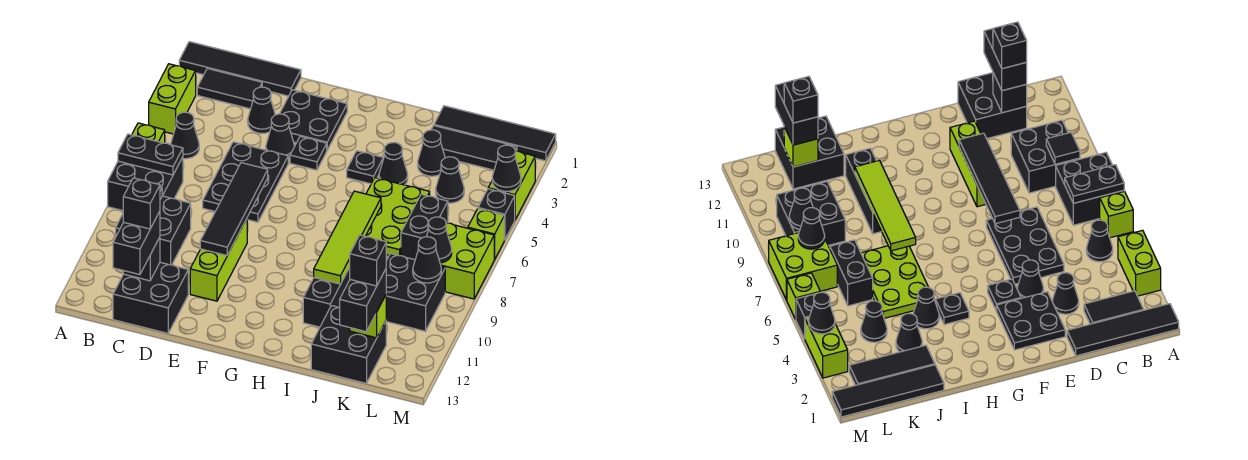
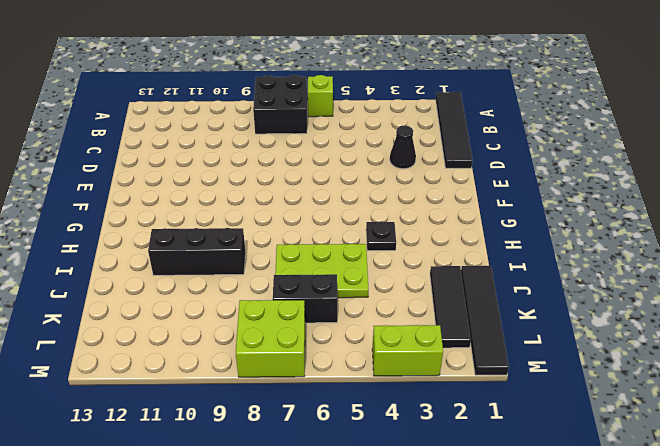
none -> lime brick A3:A4 level 1
none -> black tile B2:C2 level 1
none -> black cone B5 level 1
none -> black brick B9:C10 level 1

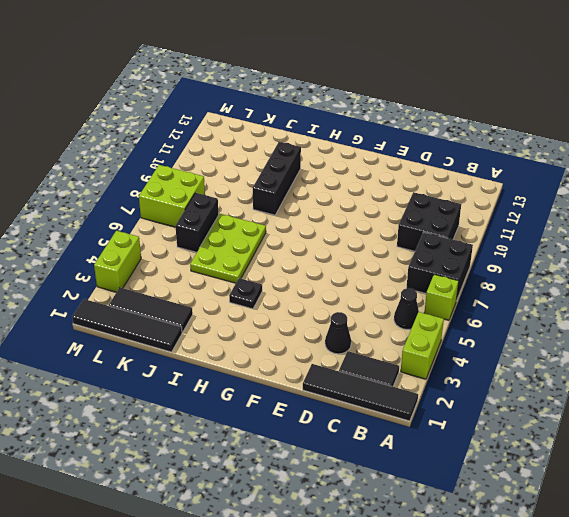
none -> black brick C12:D13 level 1
none -> black plate D5:E7 level 1
none -> black plate E2:F3 level 1
none -> black cone E4 level 1

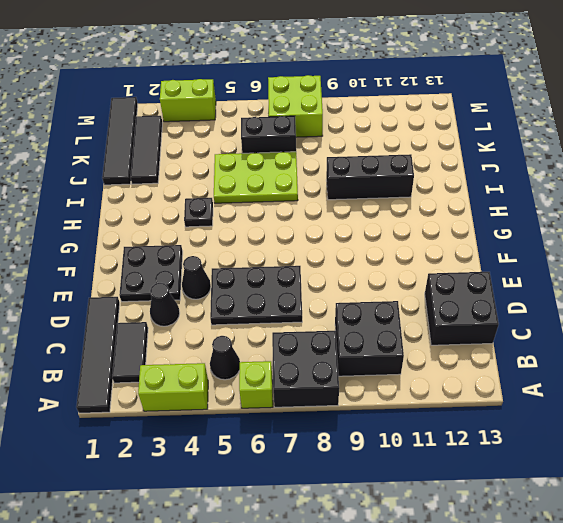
none -> lime brick E9:E11 level 1
none -> black plate F4 level 1
none -> black cone I4 level 1
none -> black cone J3 level 1

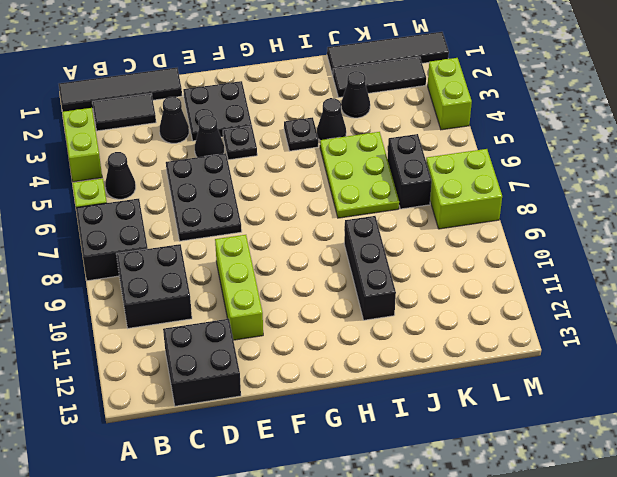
none -> black brick J12:K13 level 1
none -> black cone K4 level 1
none -> black brick K9:L10 level 1
none -> black brick M5 level 1

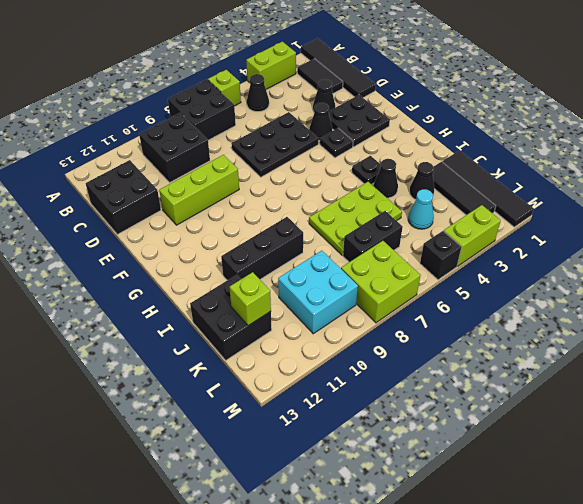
cyan cone K4 level 1 -> black cone K4 level 1
cyan brick K9:L10 level 1 -> black brick K9:L10 level 1
none -> lime brick M6 level 1
none -> black plate A7:B7 level 2
none -> black tile B9 level 2
none -> black brick C12 level 2

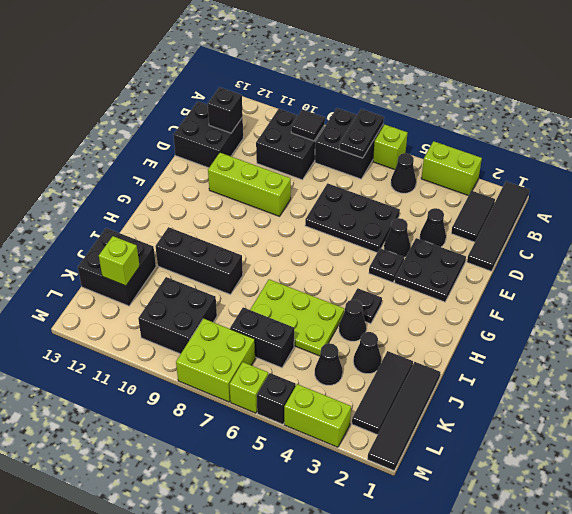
none -> black tile E7:E10 level 2
none -> lime tile I7:I10 level 2
none -> black cone L8 level 2
none -> black cone L9 level 2

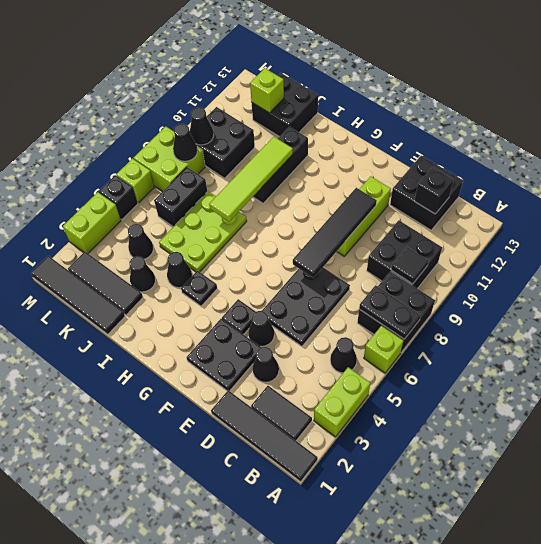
none -> black cone M4 level 2
none -> black brick C12:C13 level 3
none -> black brick K12:K13 level 3
none -> black brick C12 level 4

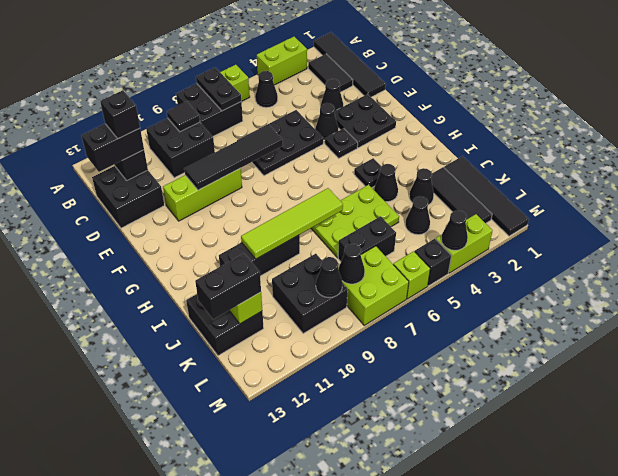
none -> black brick K12 level 4

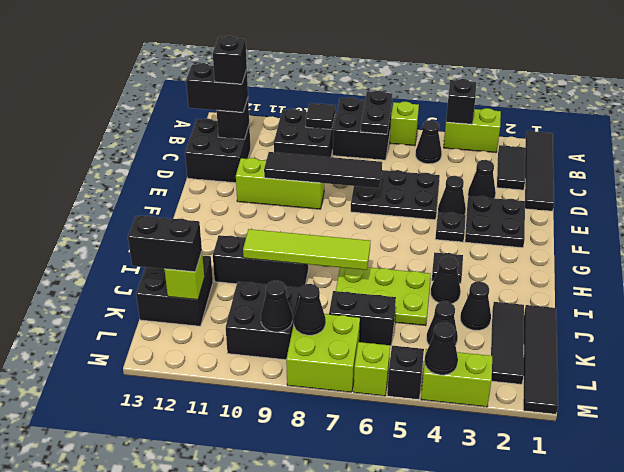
black brick A4 level 2 -> black brick K12 level 4

